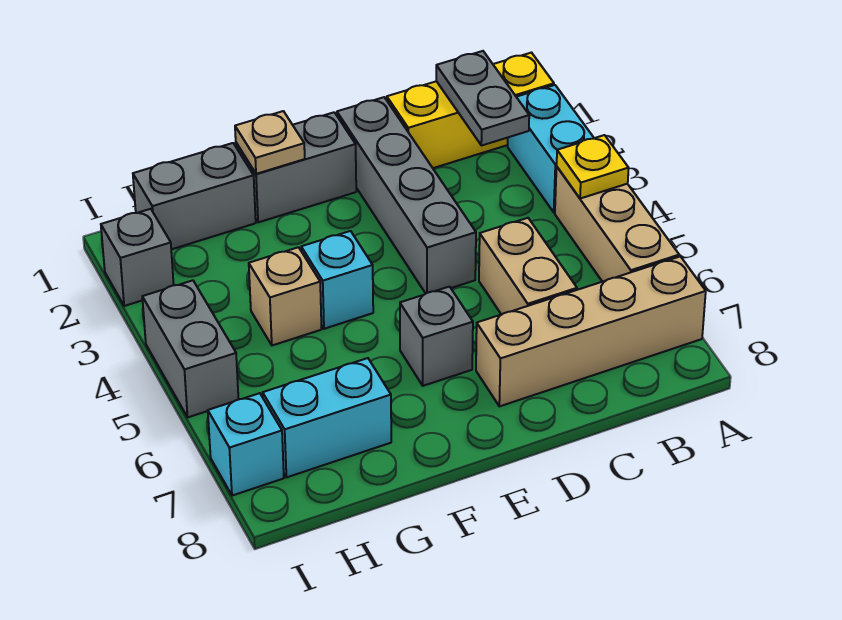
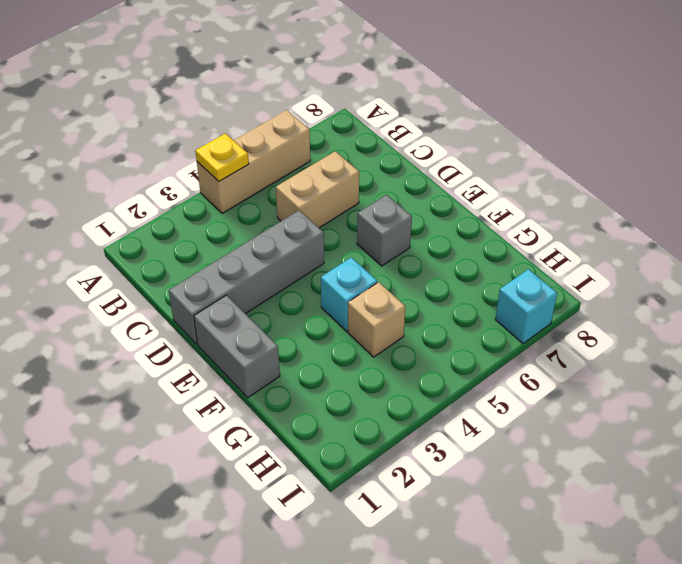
none -> yellow brick A1:C1 level 1
none -> cyan brick A2:A3 level 1
none -> tan brick A7:D7 level 1

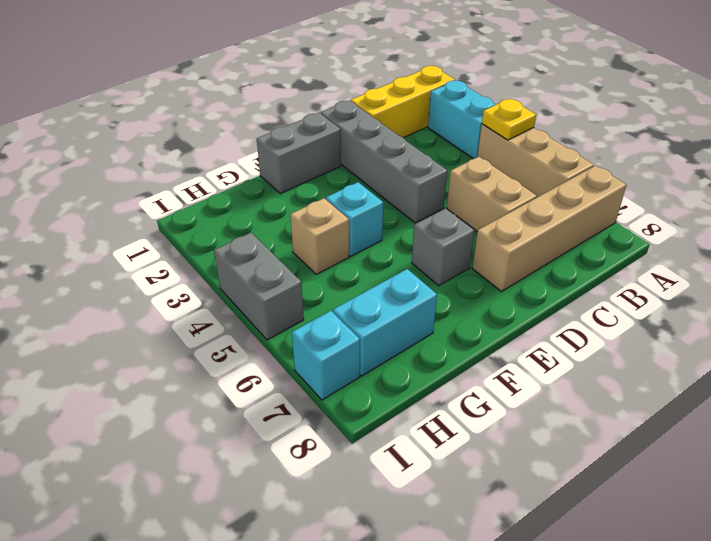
none -> grey brick G1:H1 level 1
none -> grey brick I2 level 1
none -> grey plate B1:B2 level 2

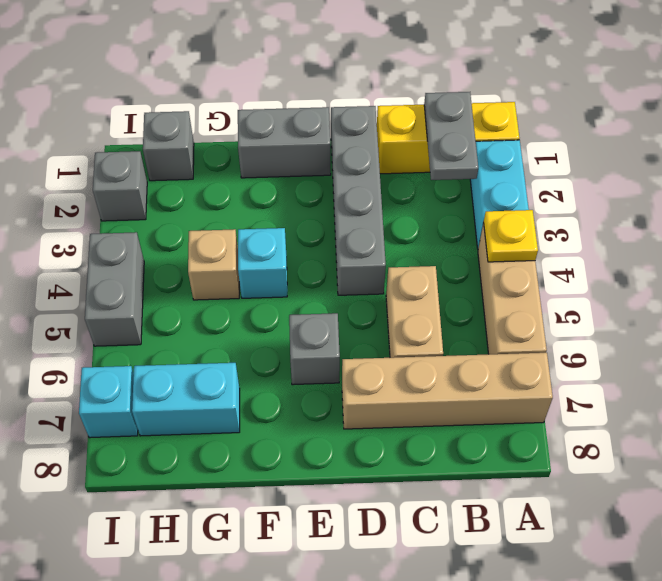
grey brick H1 level 1 -> grey brick G1:H1 level 1
none -> tan plate F1 level 2

